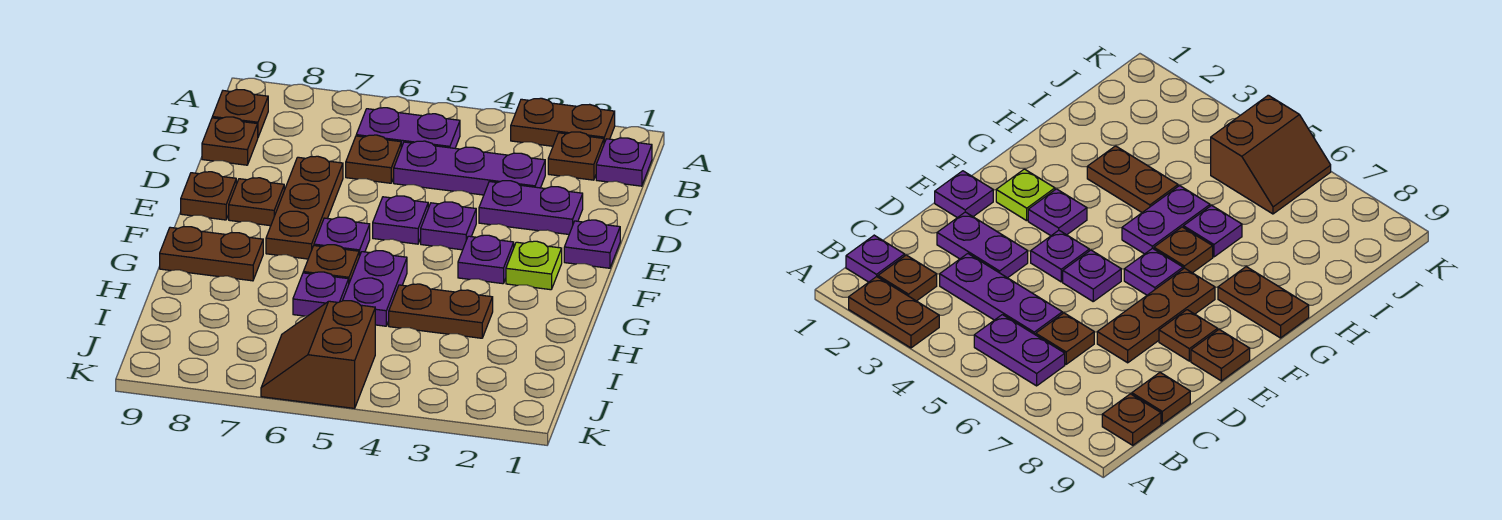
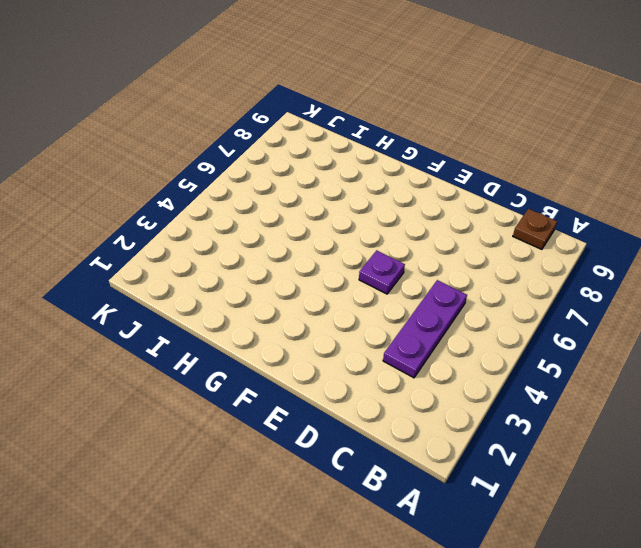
none -> brown plate A2:A3 level 1
none -> purple plate B1 level 1
none -> brown plate B2 level 1

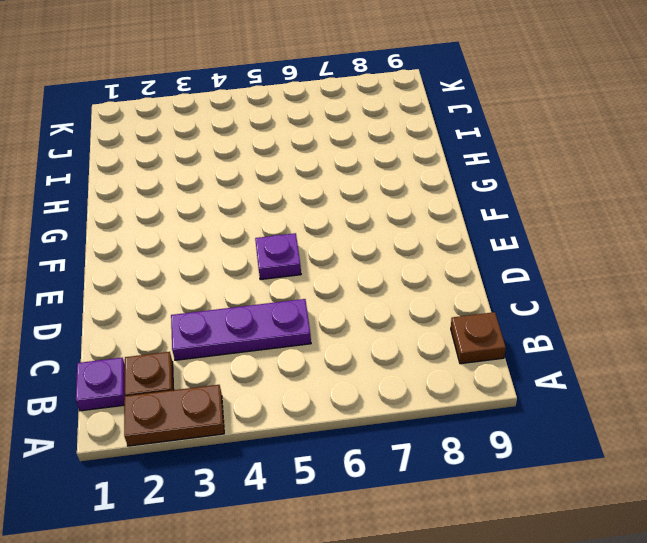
none -> purple plate B5:B6 level 1
none -> brown plate C6 level 1
none -> brown plate C9 level 1

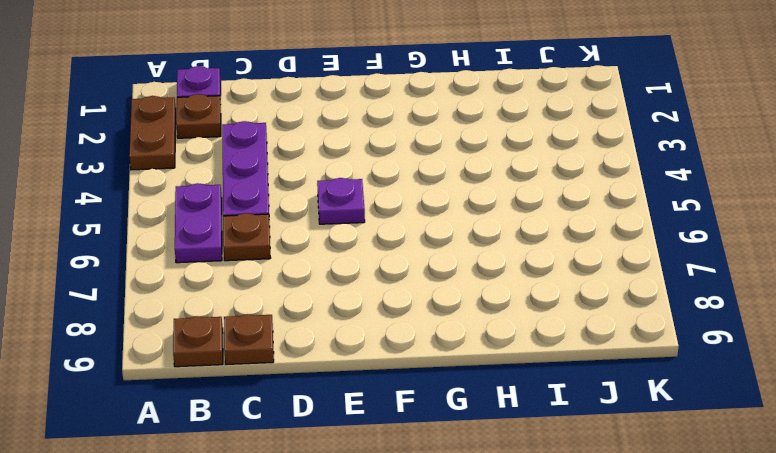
none -> purple plate D2:D3 level 1
none -> brown plate D7:F7 level 1
none -> purple plate E1 level 1

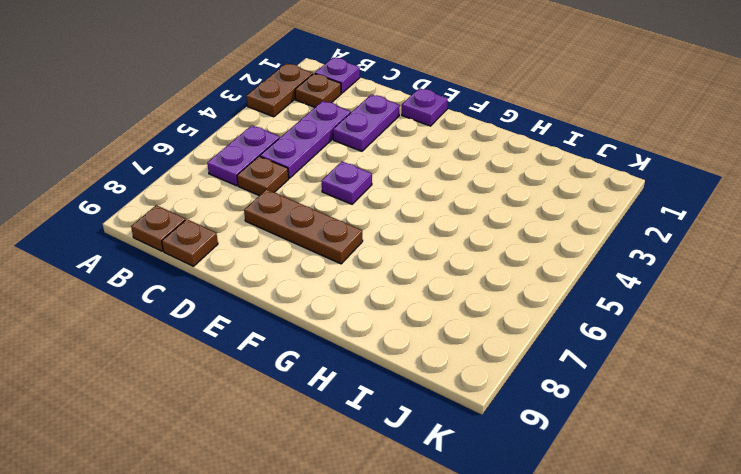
none -> purple plate E4 level 1
none -> brown plate E8 level 1
none -> brown plate E9 level 1

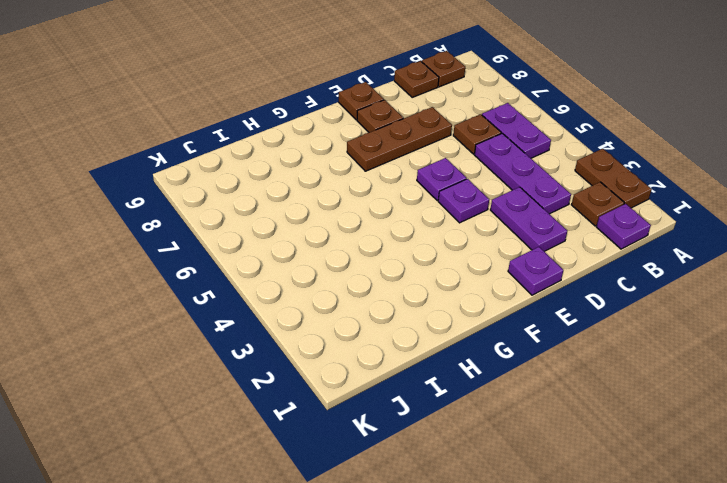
none -> lime plate F2 level 1
none -> purple plate F3 level 1
none -> purple plate F6 level 1

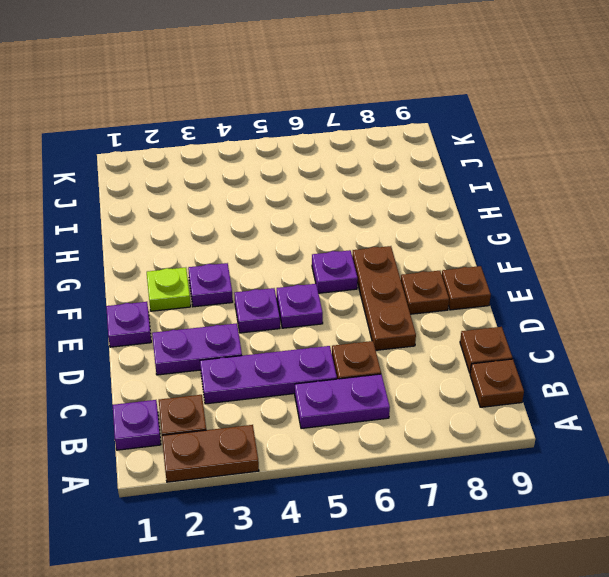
none -> purple plate G5:H5 level 1
none -> brown plate G6 level 1
none -> brown plate G8:G9 level 1

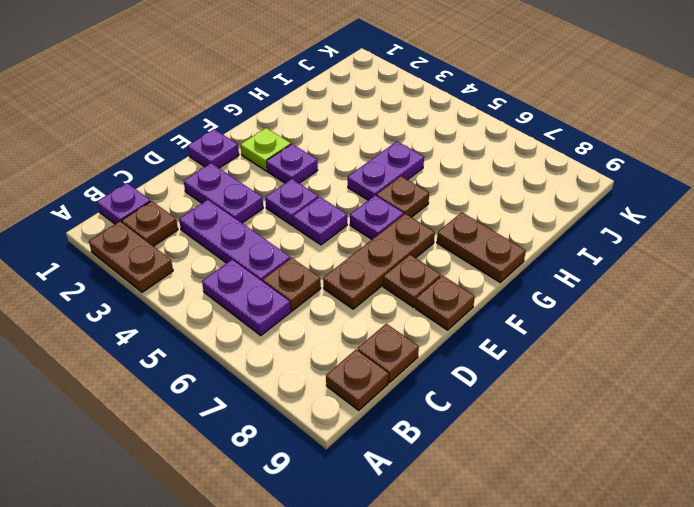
none -> brown plate H3:H4 level 1
none -> purple plate H6 level 1
none -> brown slope J5:K6 level 1 top 5

